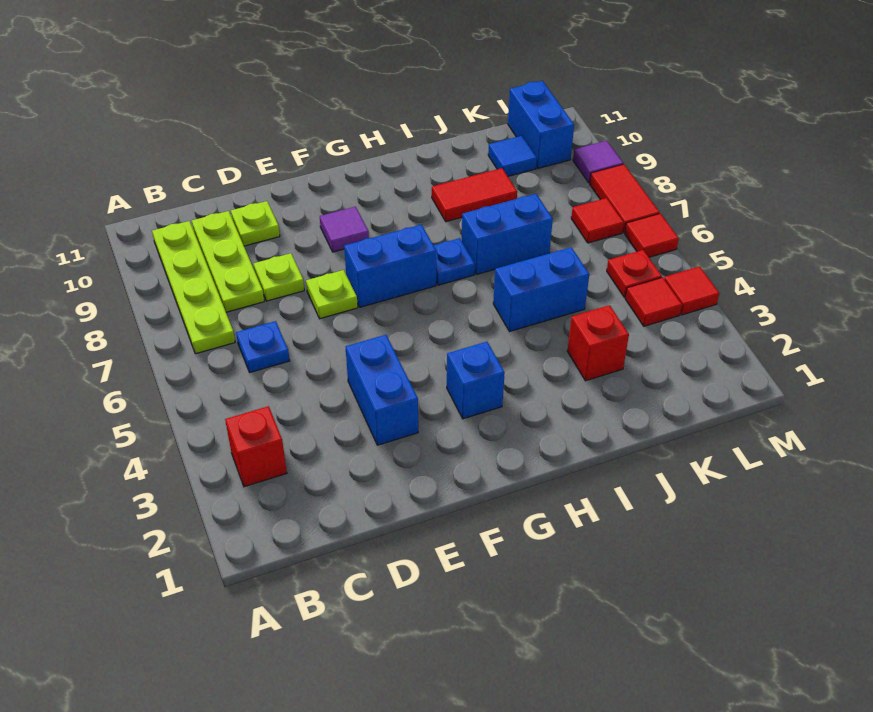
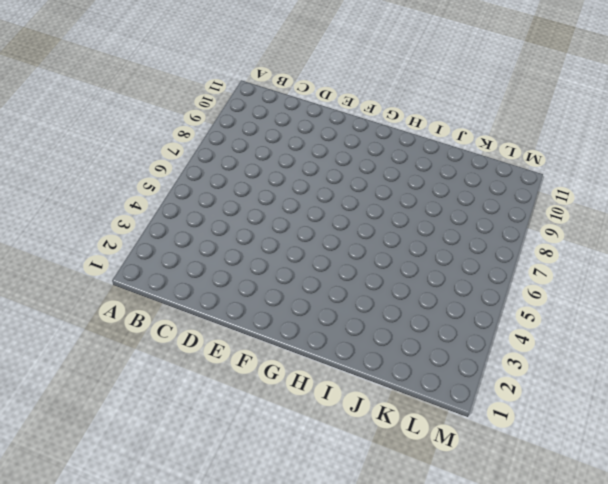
none -> red brick B3 level 1
none -> lime plate B7:B10 level 1
none -> blue plate C6 level 1

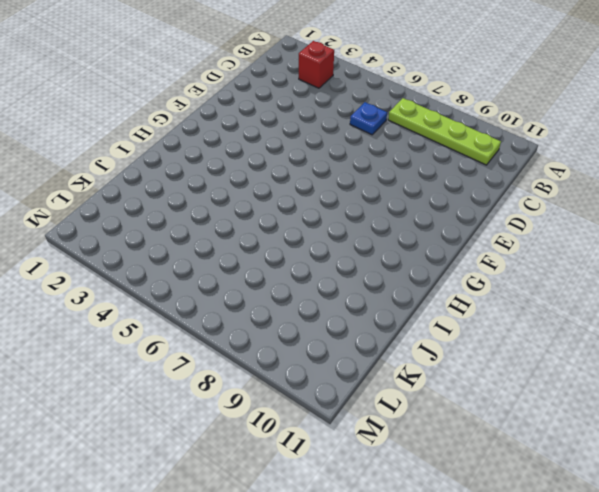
none -> lime plate C8:C10 level 1
none -> lime plate D8 level 1
none -> lime plate D10 level 1

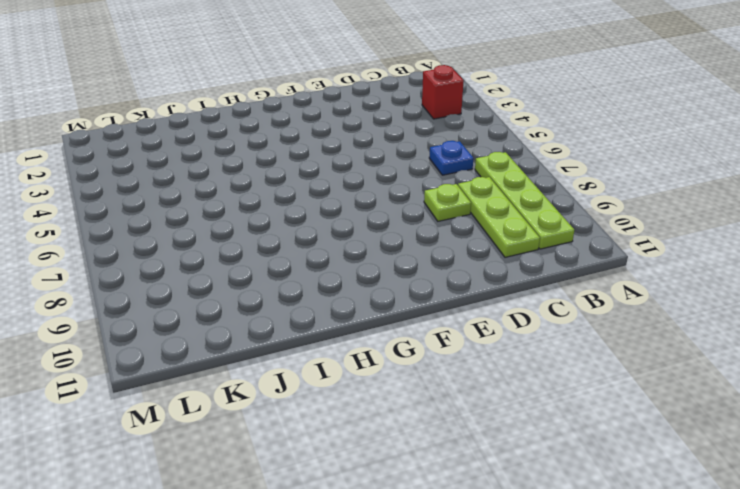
none -> lime plate D10 level 1
none -> blue brick E3:E4 level 1
none -> lime plate E7 level 1

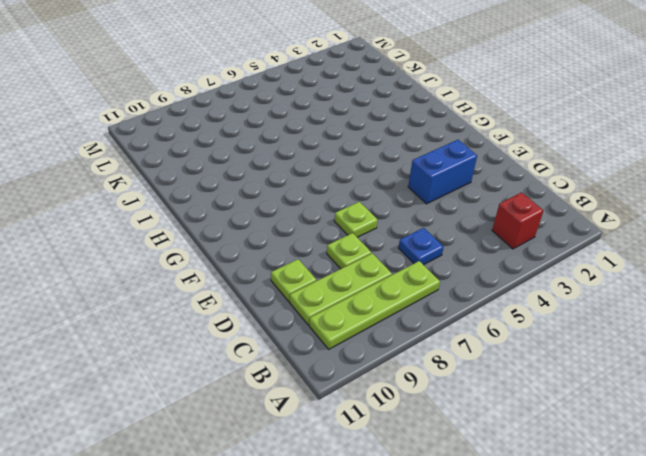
none -> blue brick F7:G7 level 1
none -> purple tile F9 level 1
none -> blue brick G3 level 1

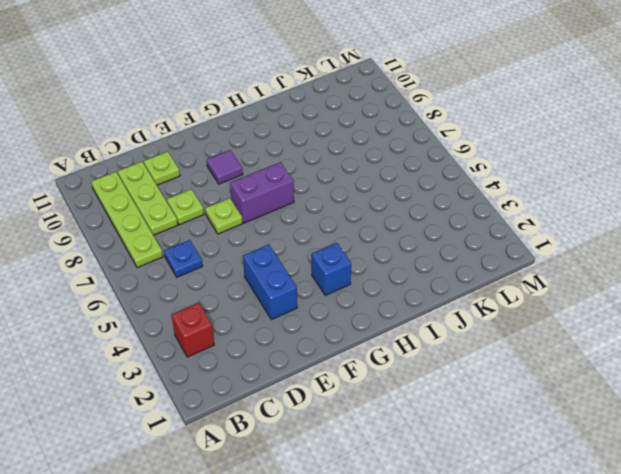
purple brick F7:G7 level 1 -> blue brick F7:G7 level 1
none -> blue plate H7 level 1
none -> blue brick I5:J5 level 1
none -> blue brick I7:J7 level 1

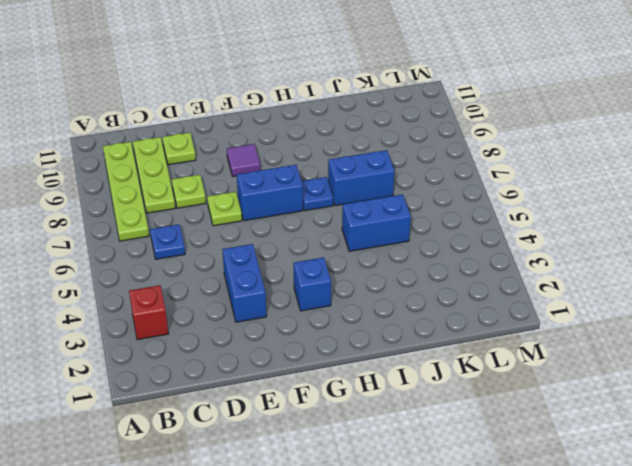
none -> red tile I9:J9 level 1
none -> red brick J3 level 1
none -> blue tile K10 level 1

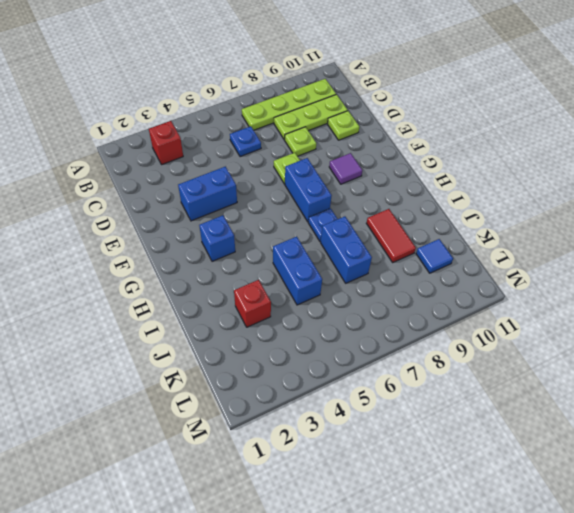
none -> red tile L4 level 1
none -> red plate L5 level 1
none -> red tile L7 level 1

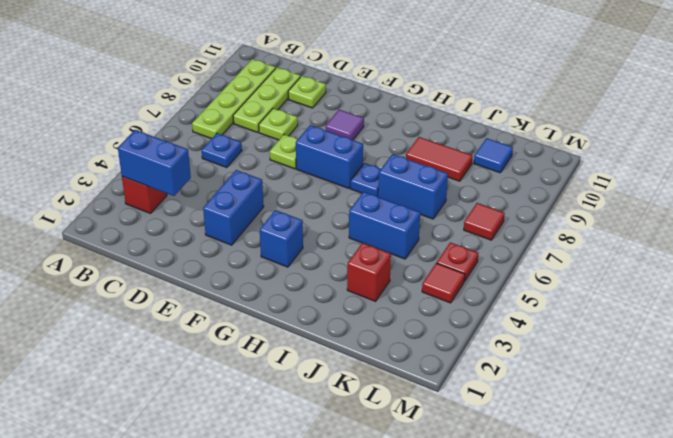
blue brick B3:C3 level 2 -> blue brick L10:L11 level 1
none -> red tile M4 level 1
none -> red tile M6 level 1
none -> red tile M7:M8 level 1

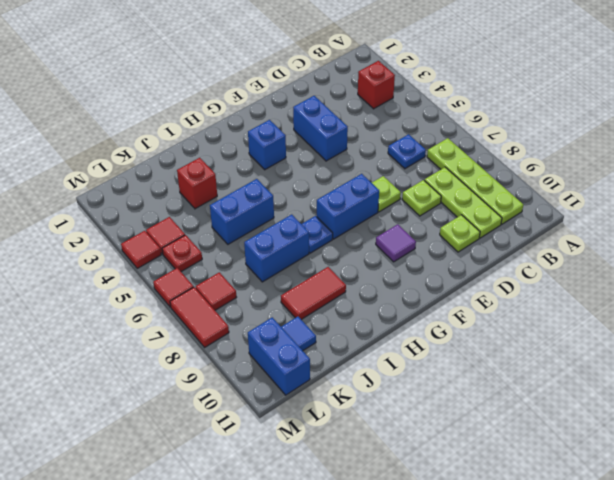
none -> purple tile M9 level 1

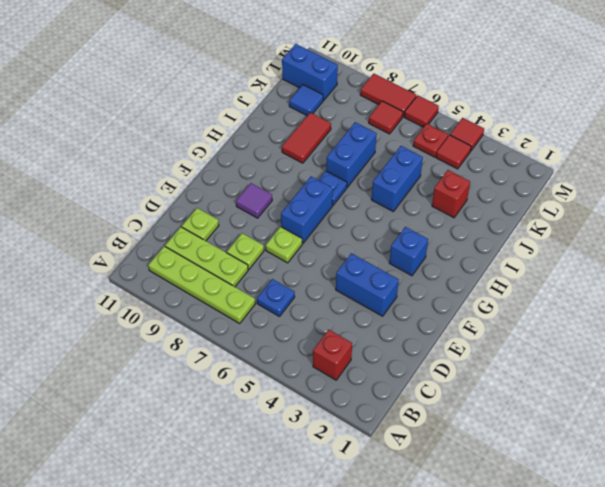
none -> purple tile M9 level 1

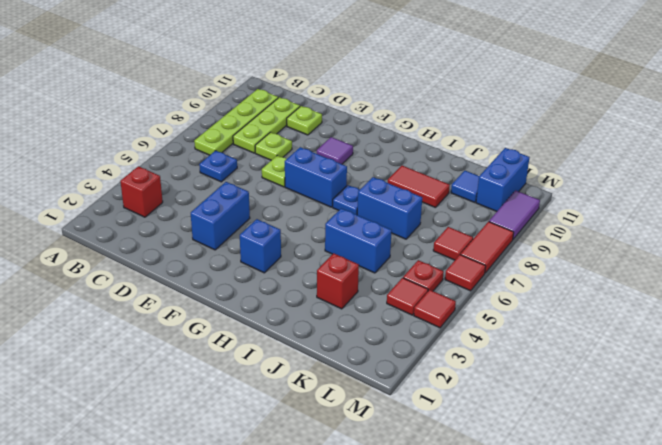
purple tile M9:M10 level 1 -> purple tile M9 level 1

